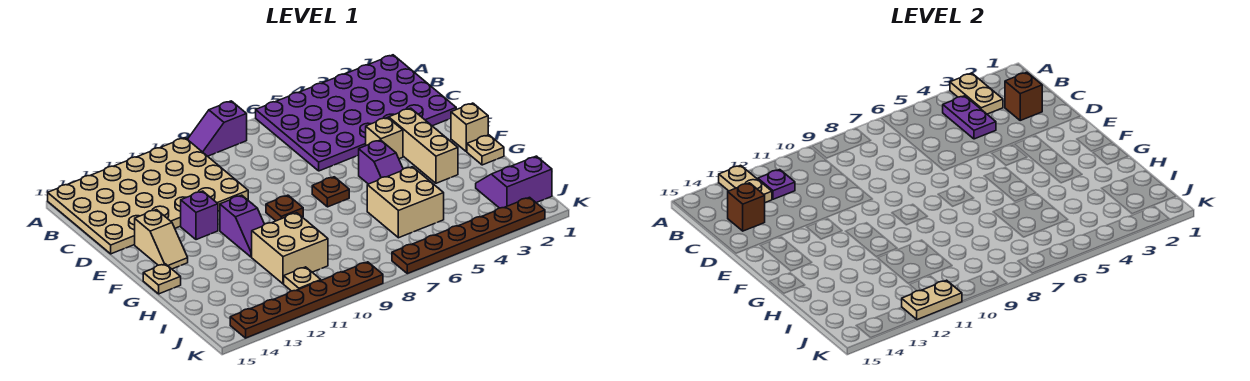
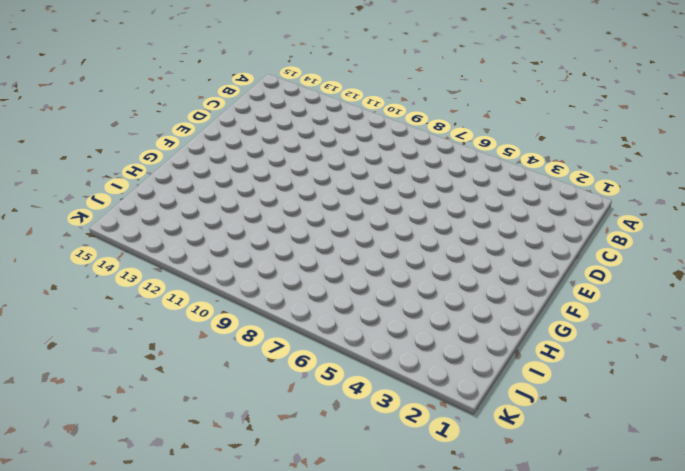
none -> purple plate A1:D6 level 1
none -> purple slope A8:A9 level 1 top 8
none -> tan plate A10:D15 level 1

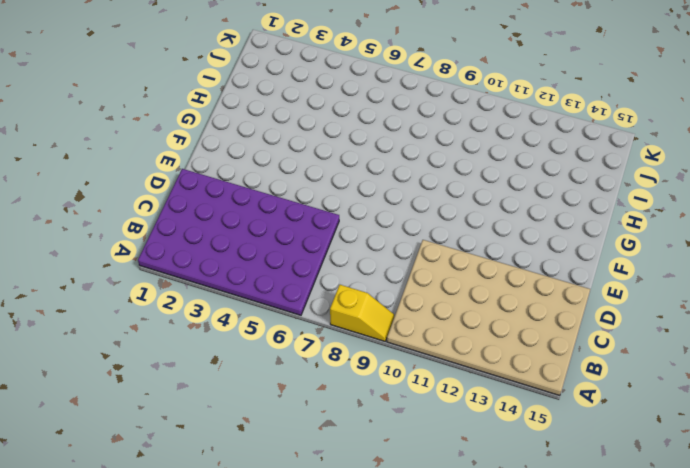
yellow slope A8:A9 level 1 top 8 -> purple slope A8:A9 level 1 top 8
none -> tan brick E3:G3 level 1
none -> tan brick E4 level 1
none -> purple brick E12 level 1

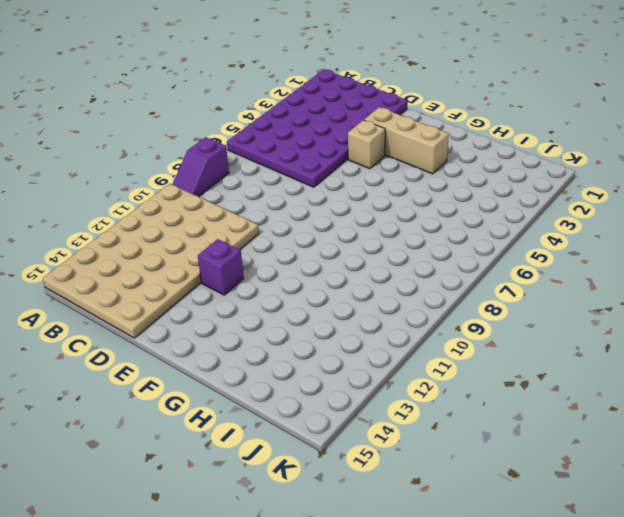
none -> tan slope E14:F14 level 1 top E
none -> tan brick F1 level 1
none -> purple slope F5:G5 level 1 top F

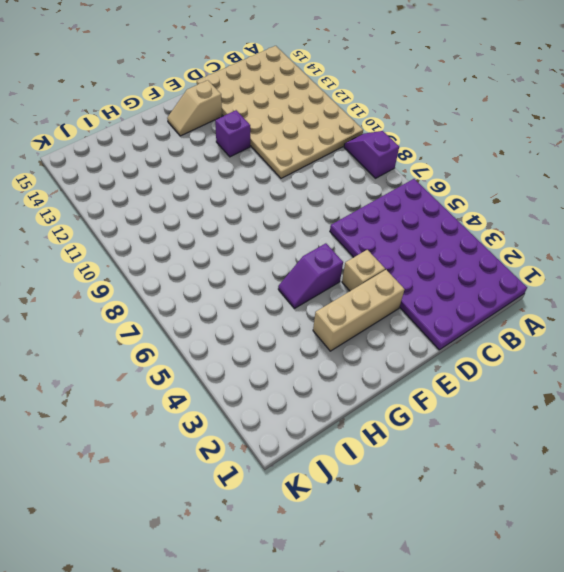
none -> tan brick F1 level 1
none -> brown plate F7 level 1
none -> brown plate F9 level 1

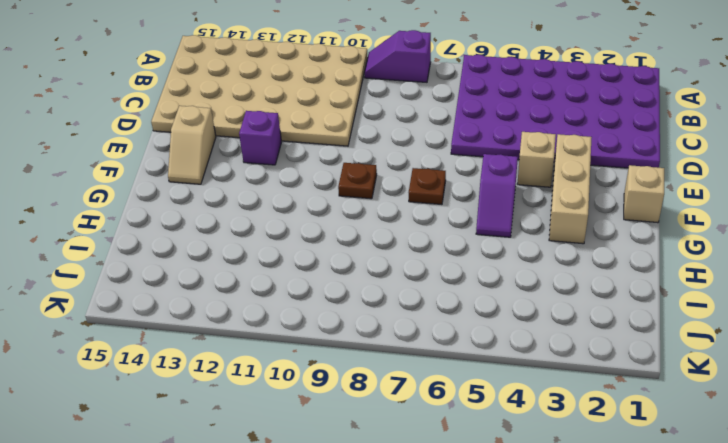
none -> purple slope F11:G11 level 1 top F
none -> tan plate G1 level 1
none -> tan plate G15 level 1

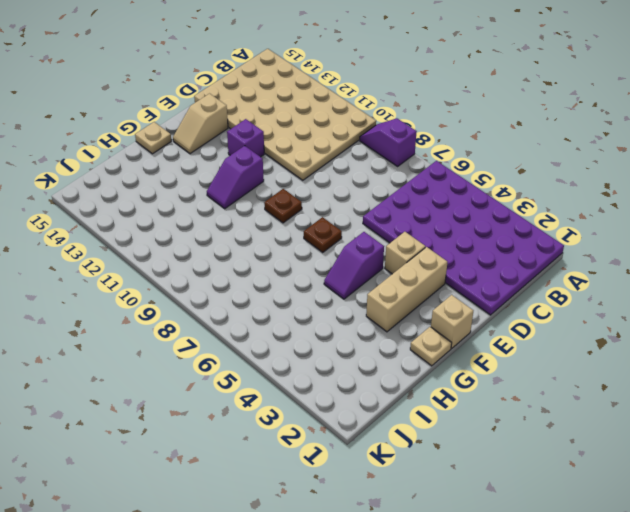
none -> tan brick H5:I6 level 1
none -> tan brick H10:I11 level 1
none -> purple slope I1:J2 level 1 top J

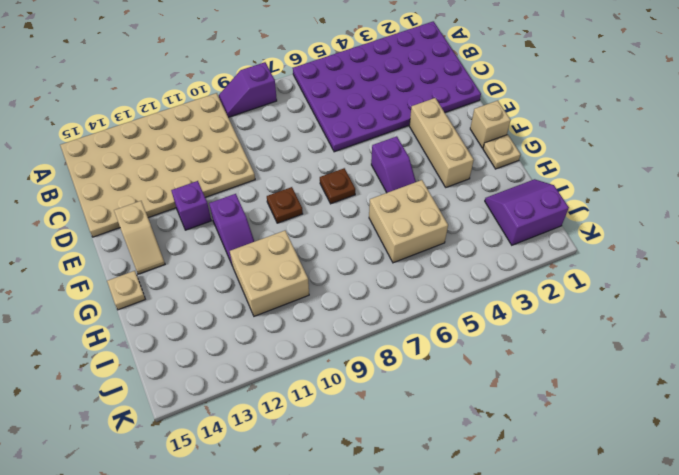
none -> tan brick E4 level 1
none -> tan plate J11 level 1
none -> brown plate K2:K7 level 1

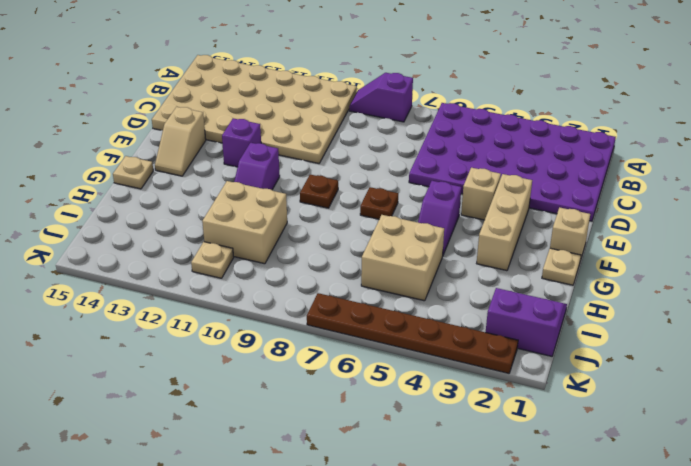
none -> brown plate K9:K14 level 1
none -> tan plate A3:B3 level 2
none -> tan plate A13:B13 level 2

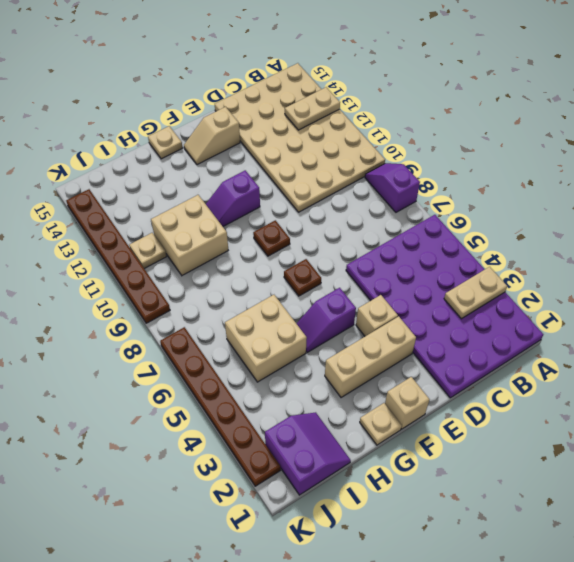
none -> purple brick E12 level 1
none -> purple plate B4:C4 level 2
none -> purple plate B12 level 2

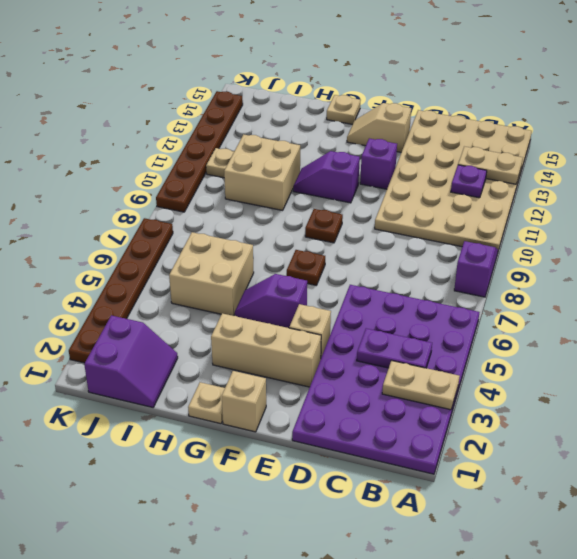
none -> brown brick C2 level 2
none -> brown brick C14 level 2
none -> tan plate K11:K12 level 2

